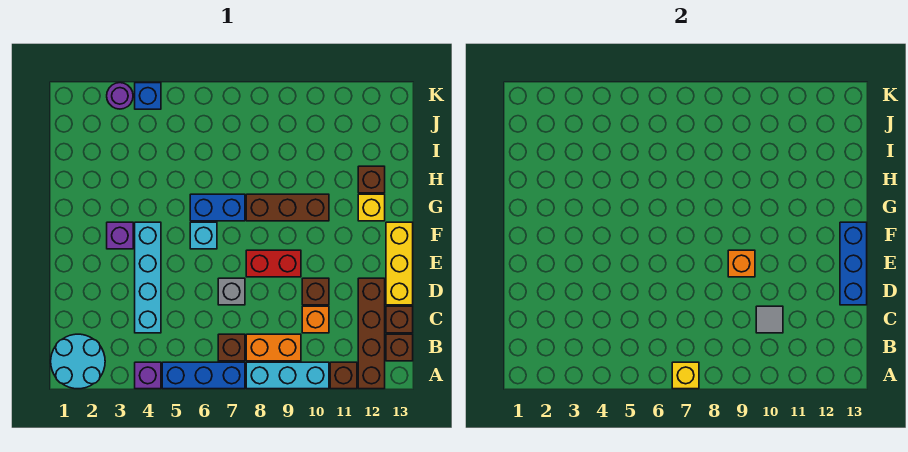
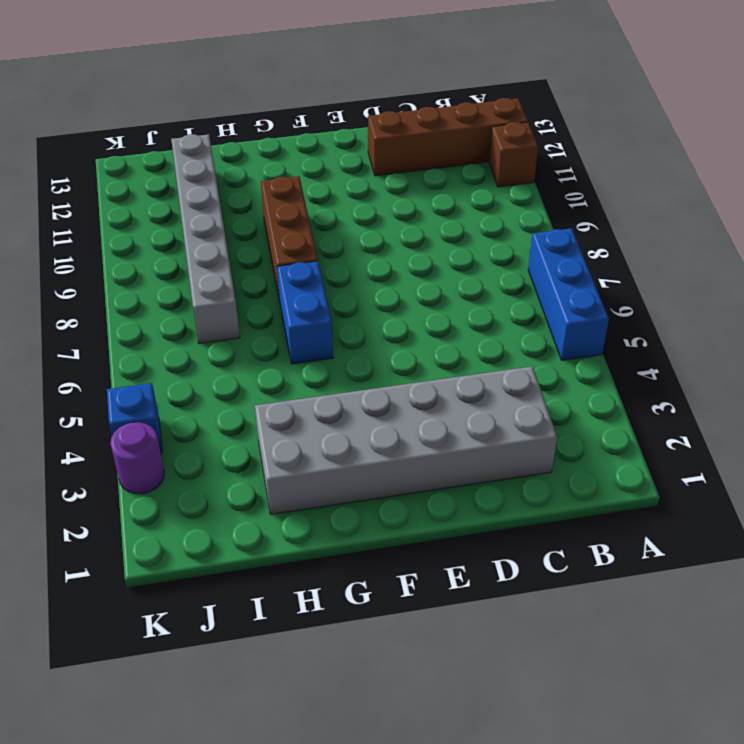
grey brick C2:H3 level 1 -> purple brick F3 level 1
grey brick I7:I12 level 1 -> none
none -> cyan round brick A1:B2 level 1
none -> purple brick A4 level 1
none -> cyan brick A8:A10 level 1

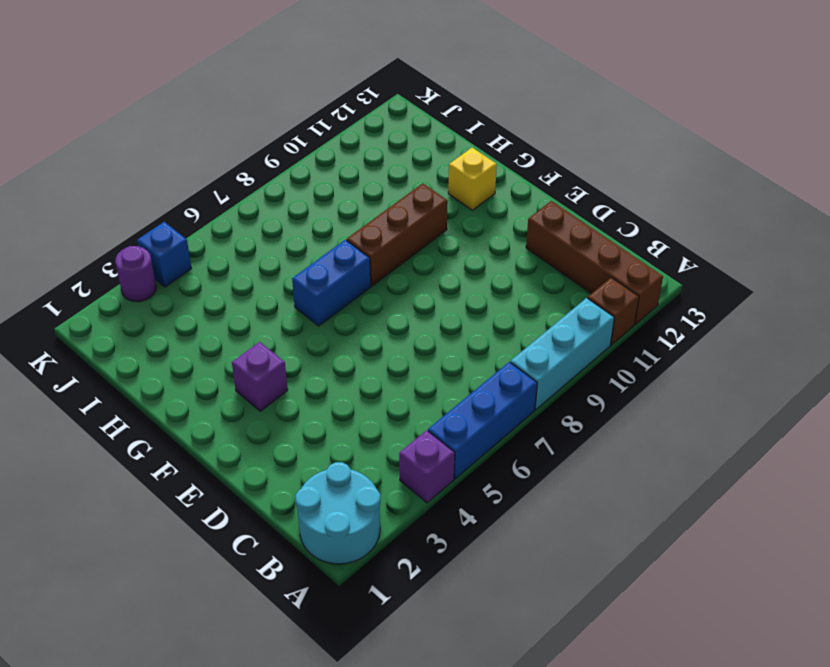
none -> brown brick B7 level 1
none -> orange brick B8:B9 level 1
none -> brown brick B13 level 1

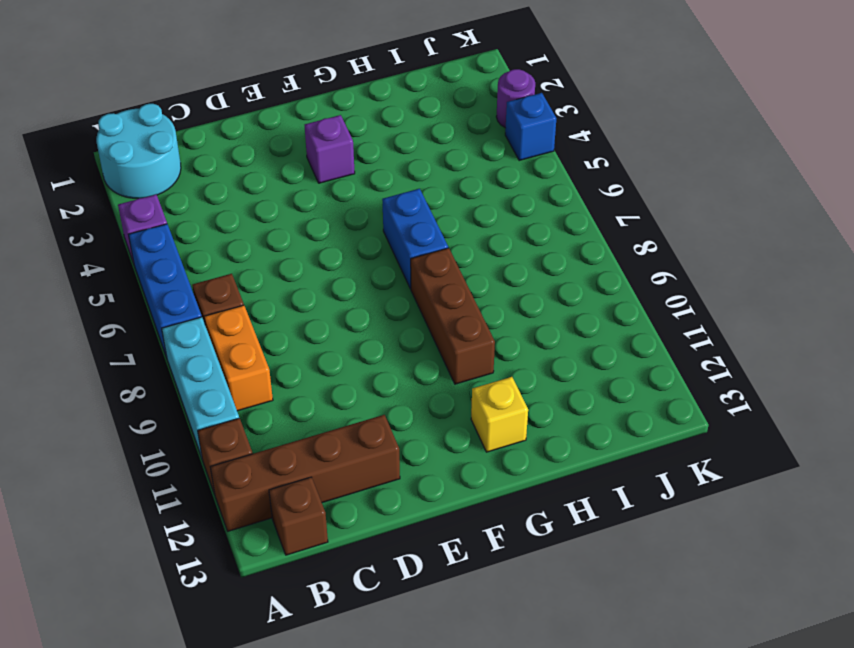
none -> cyan brick C4:F4 level 1
none -> orange brick C10 level 1
none -> brown brick C13 level 1

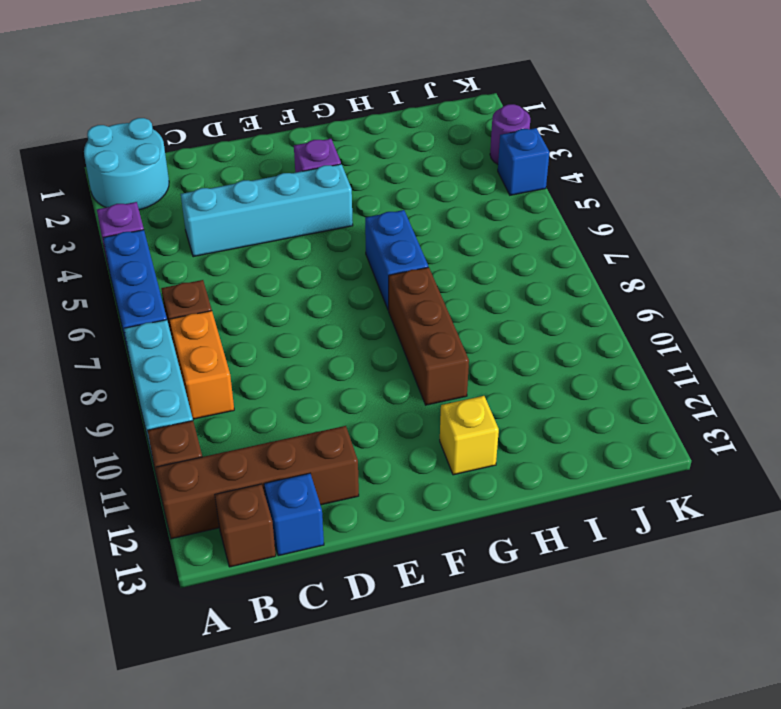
blue brick C13 level 1 -> brown brick C13 level 1
none -> orange brick C10 level 1
none -> grey brick D7 level 1
none -> brown brick D10 level 1

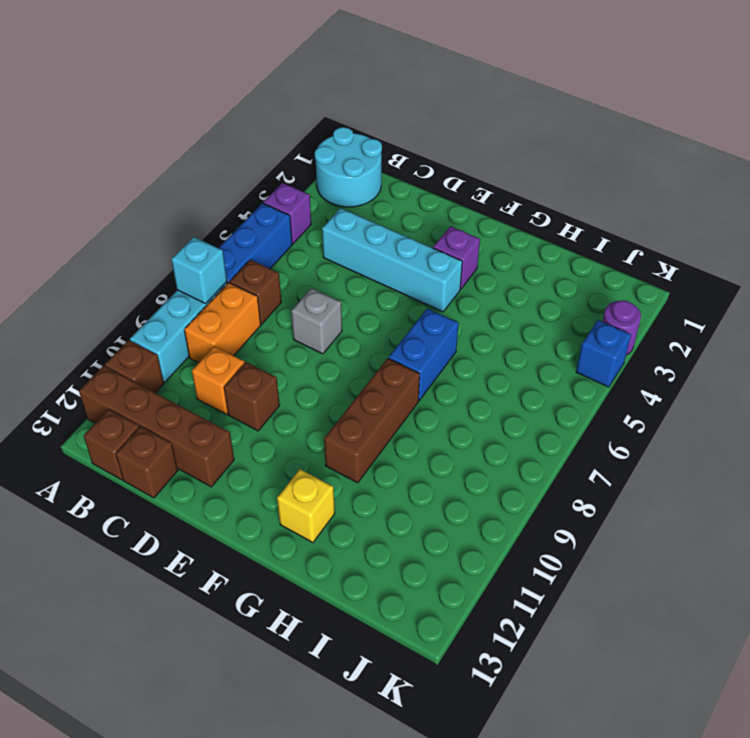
cyan brick A8 level 2 -> cyan brick F6 level 1
none -> yellow brick D13:F13 level 1
none -> red brick E8:E9 level 1
none -> brown brick H12 level 1

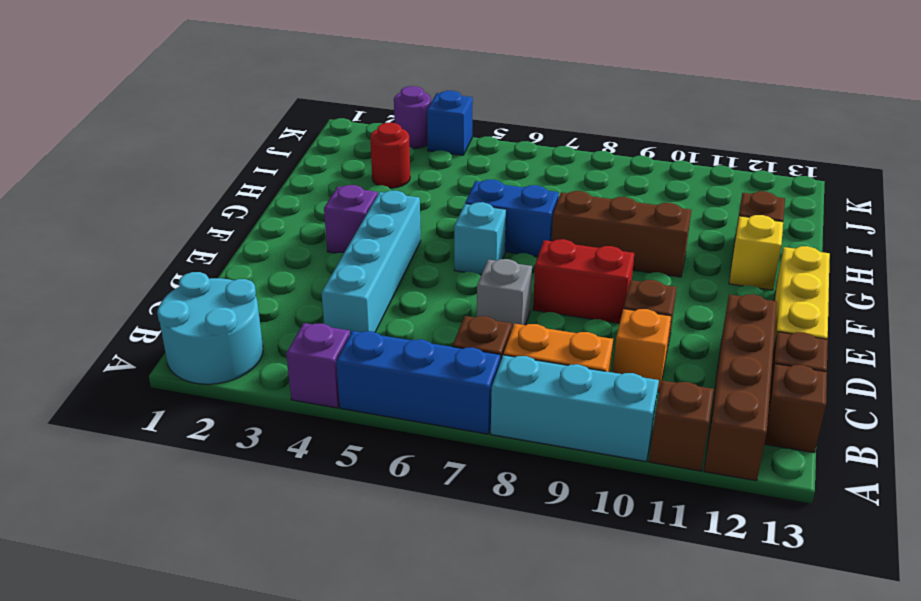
red round brick I3 level 1 -> none
none -> yellow brick A7 level 2
none -> grey tile C10 level 2
none -> blue brick D13:F13 level 2

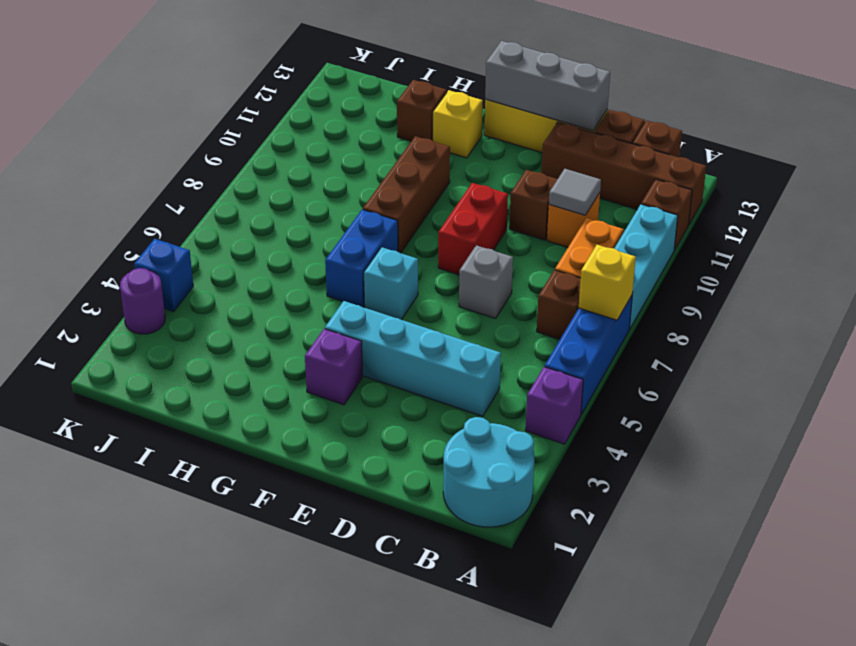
grey brick D13:F13 level 2 -> blue brick D13:F13 level 2
none -> orange brick E9 level 2

